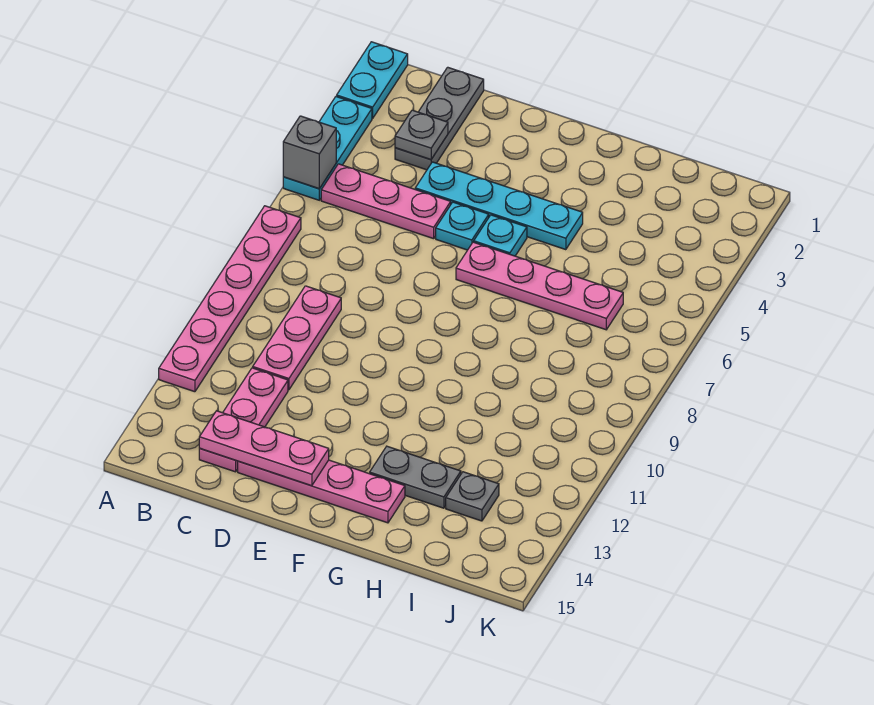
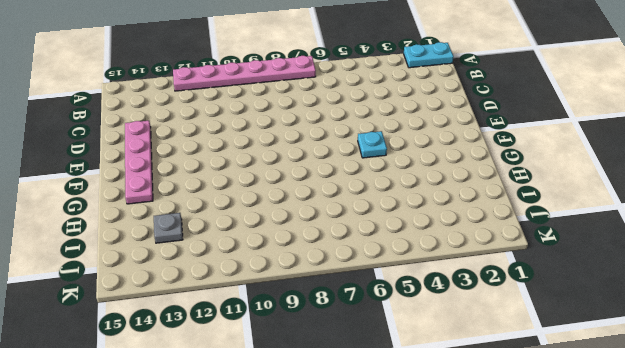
none -> cyan plate A3:A5 level 1
none -> pink plate B5:D5 level 1
none -> grey plate C1:C3 level 1

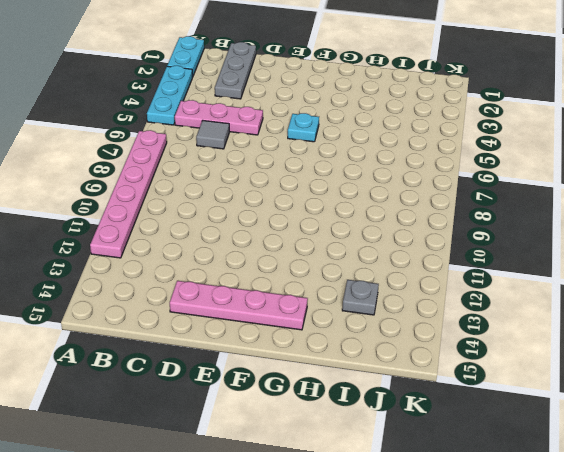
grey tile C6 level 1 -> none
none -> pink plate C9:C11 level 1
none -> pink plate C12:C14 level 1
none -> cyan plate D4:G4 level 1

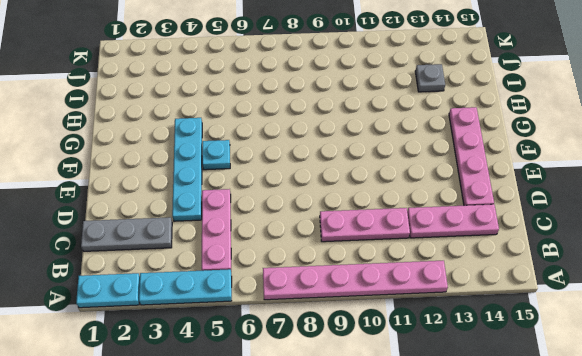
none -> cyan plate E5 level 1
none -> pink plate F6:I6 level 1
none -> grey plate G13:H13 level 1

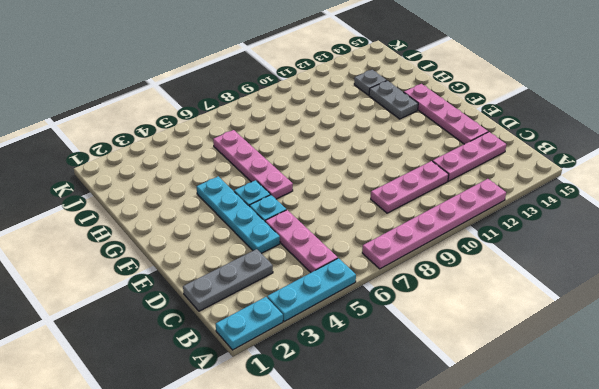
none -> grey brick A5 level 2
none -> grey plate C3 level 2
none -> pink plate C14:E14 level 2

